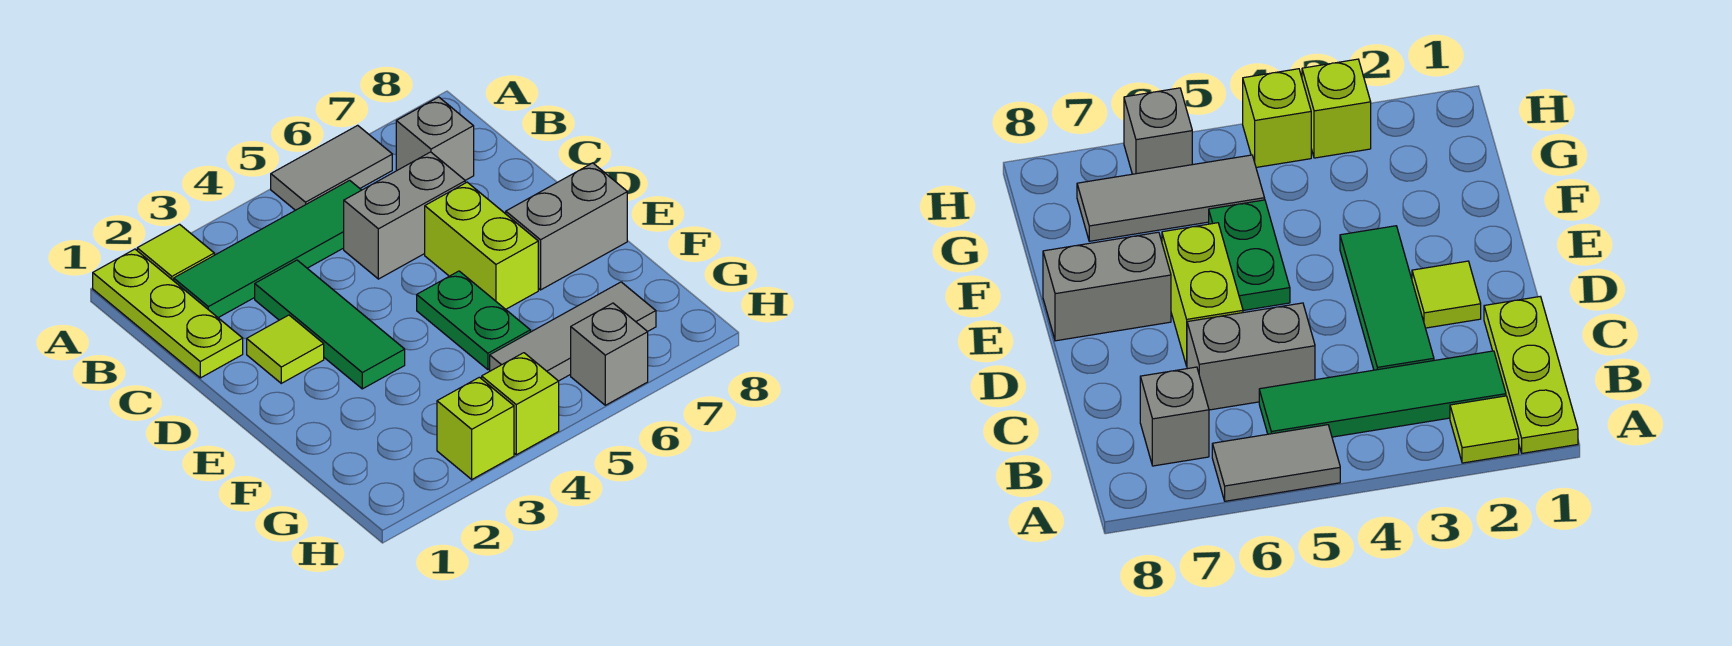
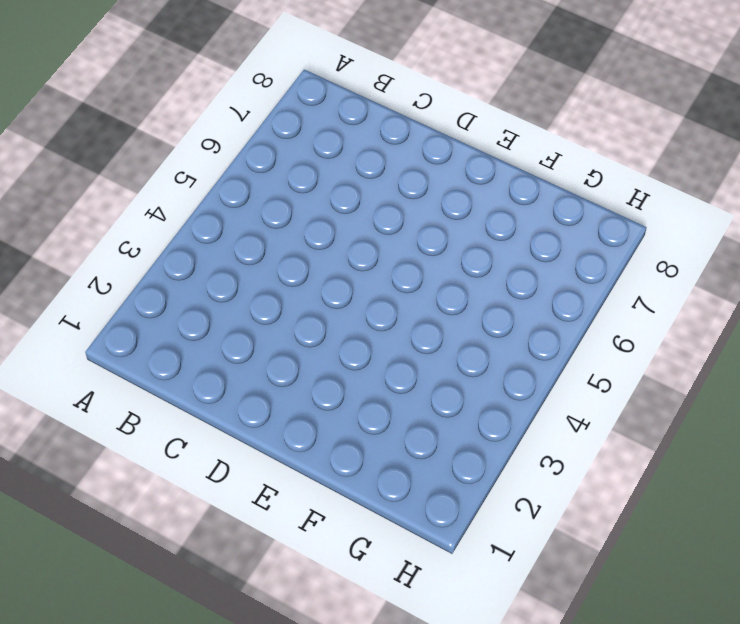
none -> lime plate A1:C1 level 1
none -> lime tile A2 level 1
none -> grey tile A5:A6 level 1

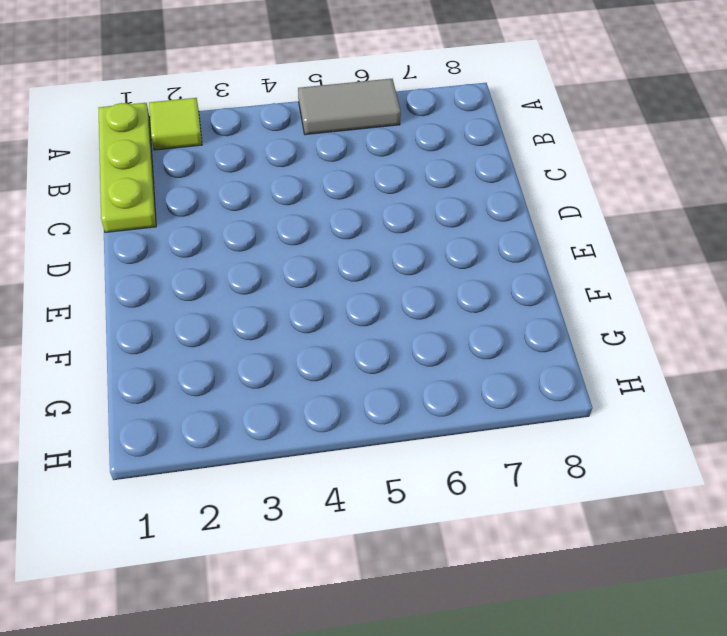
none -> green tile B2:B5 level 1
none -> grey brick B7 level 1
none -> green tile C3:E3 level 1

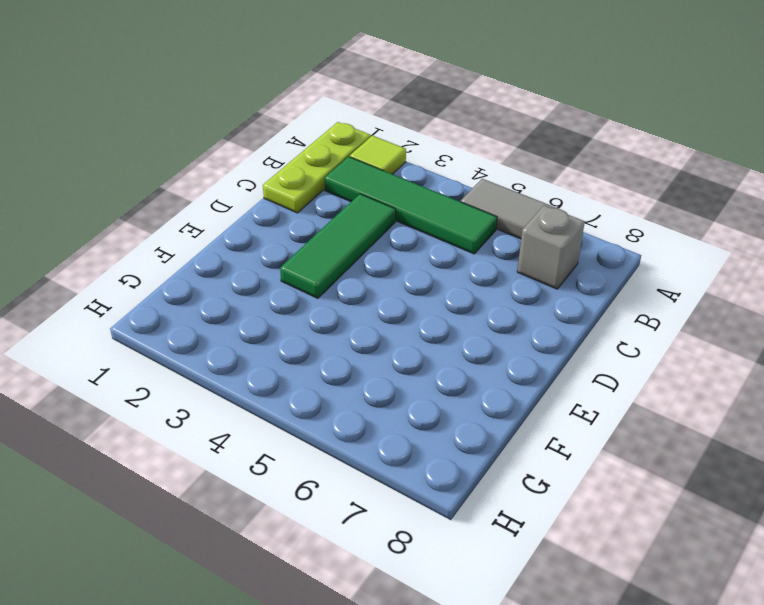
none -> grey brick C5:C6 level 1
none -> lime tile D2 level 1
none -> lime brick D6:E6 level 1

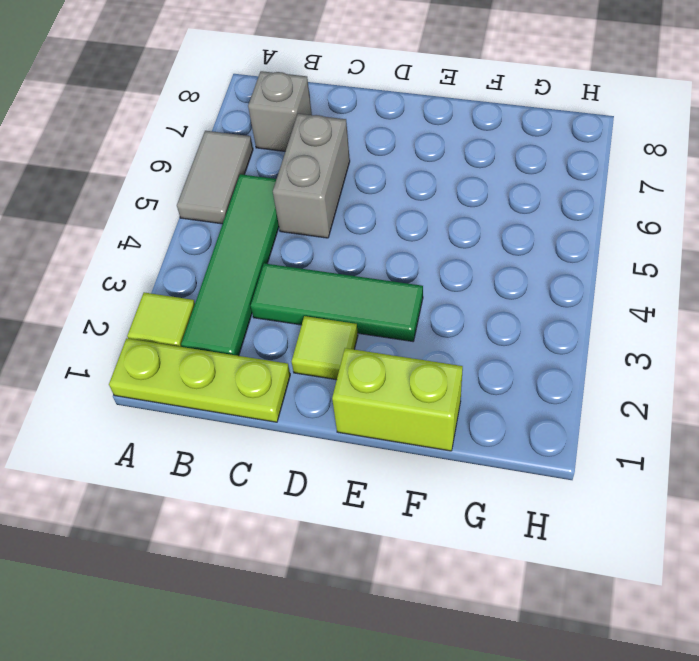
lime brick E1:F1 level 1 -> lime brick D6:E6 level 1
none -> green plate E5:F5 level 1
none -> grey brick E7:E8 level 1
none -> grey tile G5:G7 level 1

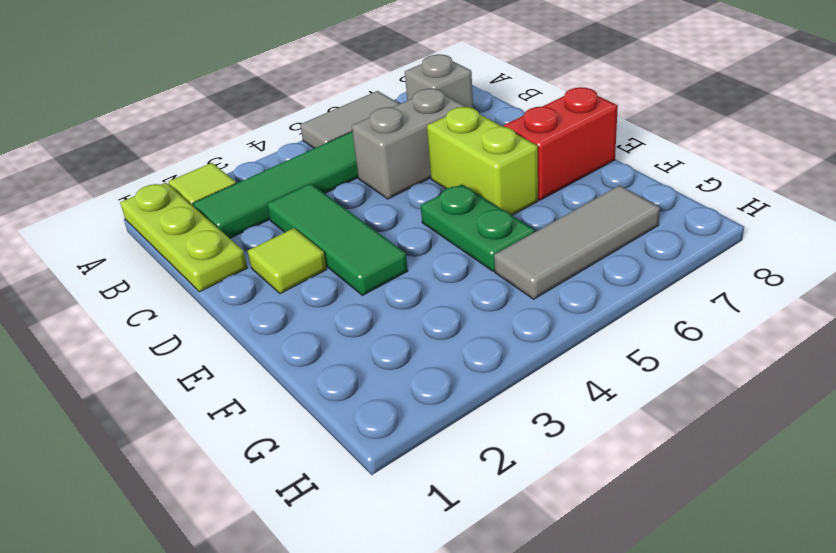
red brick E7:E8 level 1 -> grey brick E7:E8 level 1
none -> lime brick H3 level 1
none -> lime brick H4 level 1
none -> grey brick H6 level 1

